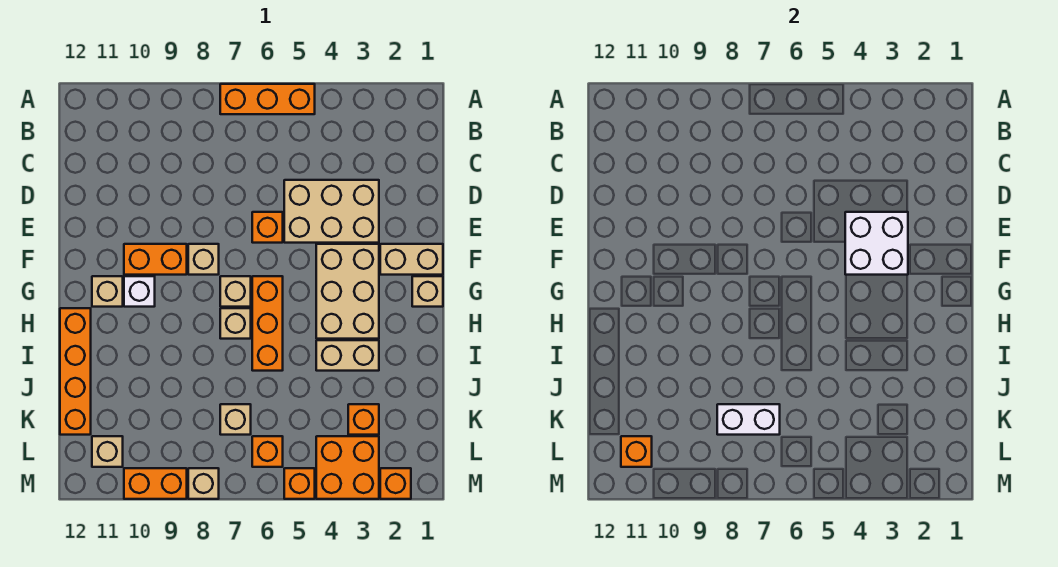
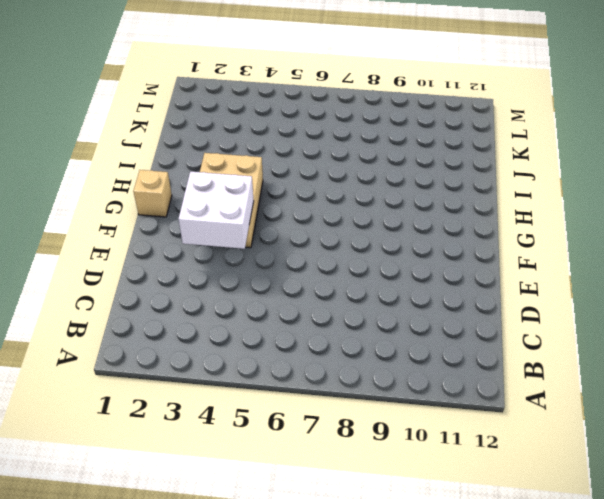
none -> orange brick A5:A7 level 1
none -> tan brick D3:E5 level 1
none -> orange brick E6 level 1

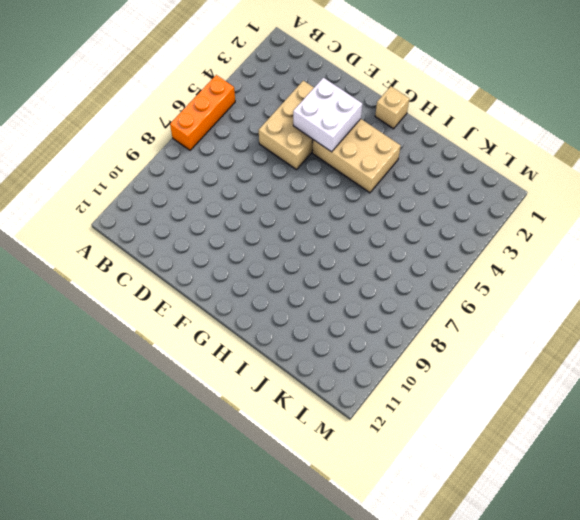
none -> orange brick E6 level 1
none -> tan brick F1:F2 level 1
none -> tan brick F8 level 1

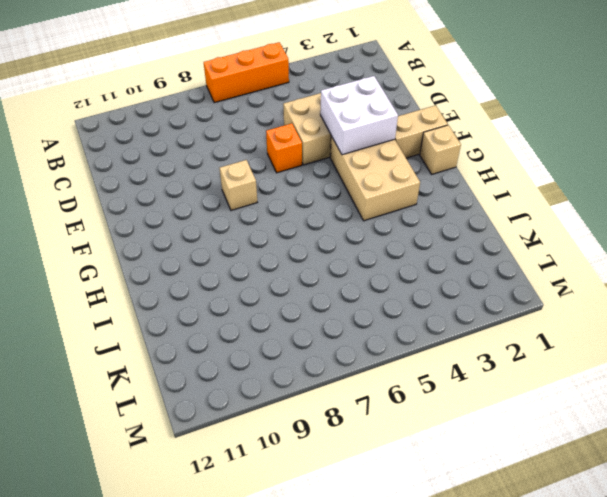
none -> orange brick F9:F10 level 1
none -> orange brick G6:I6 level 1
none -> tan brick G7 level 1

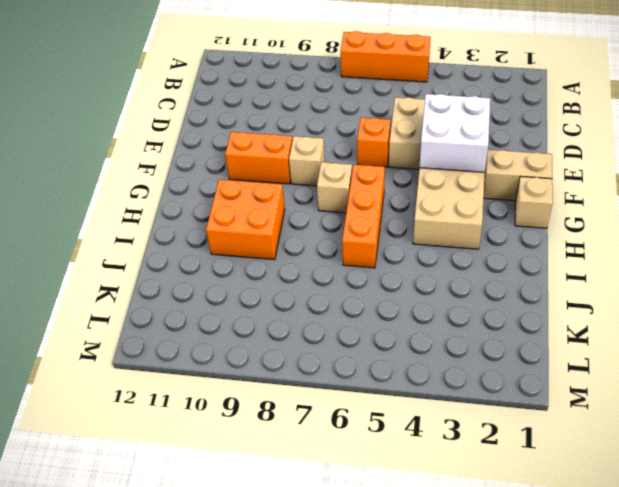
orange brick H9:I10 level 1 -> orange brick L3:M4 level 1
none -> white brick G10 level 1
none -> tan brick G11 level 1
none -> tan brick H7 level 1

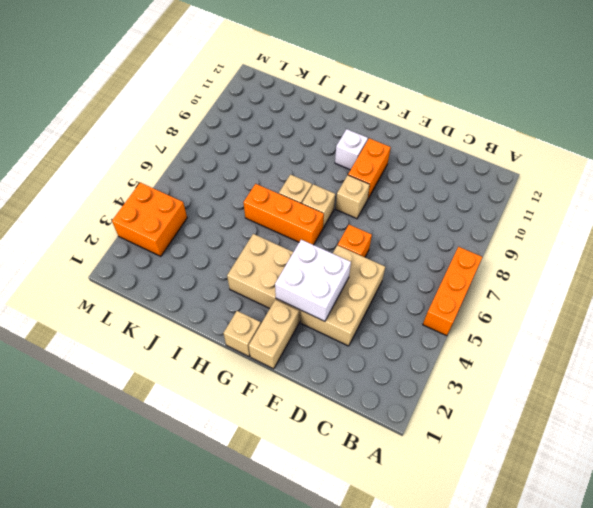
none -> tan brick G11 level 1
none -> orange brick H12:K12 level 1
none -> tan brick I3:I4 level 1

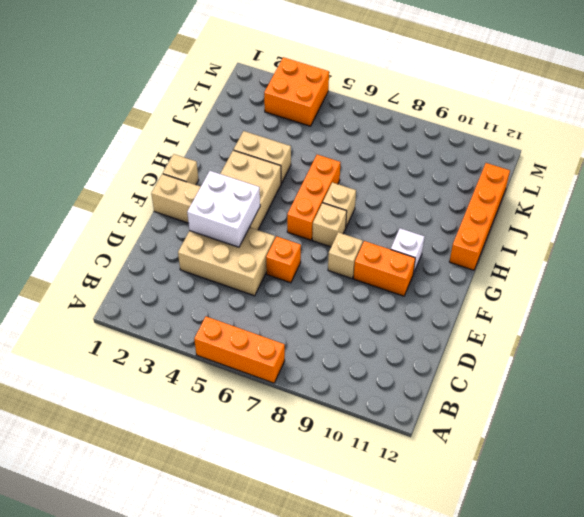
none -> tan brick G11 level 1
none -> orange brick K3 level 1
none -> tan brick K7 level 1

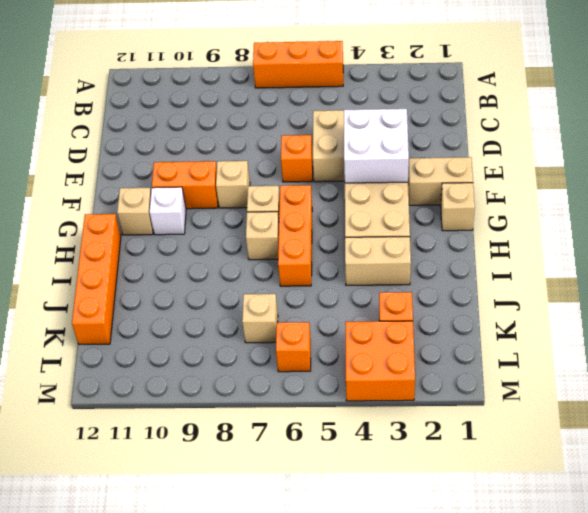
none -> tan brick L11 level 1
none -> orange brick M2 level 1
none -> orange brick M5 level 1

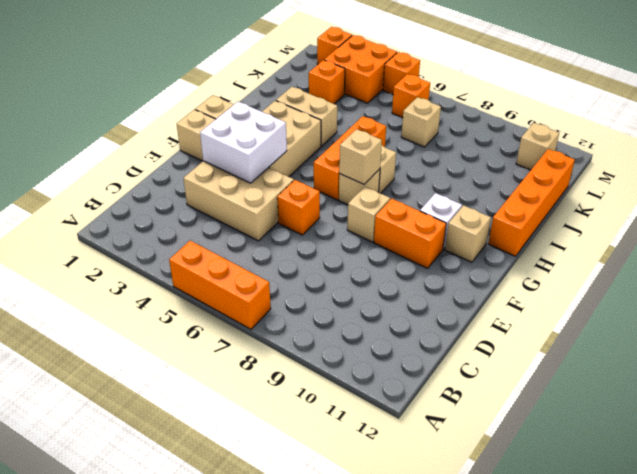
tan brick G7 level 2 -> tan brick M8 level 1
none -> orange brick M9:M10 level 1
none -> white brick K7:K8 level 2
none -> orange brick L11 level 2

